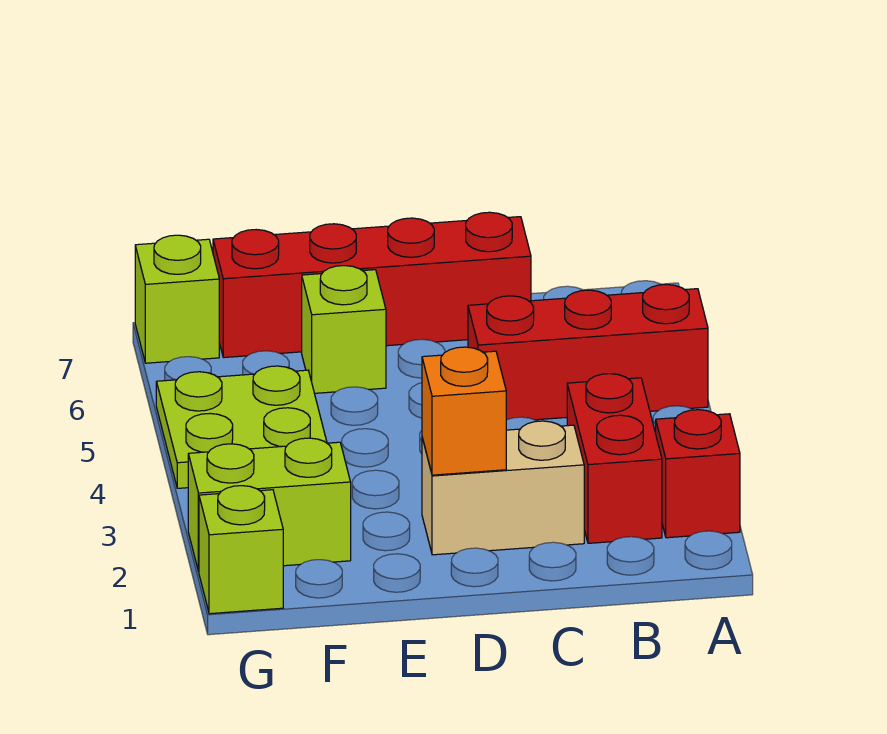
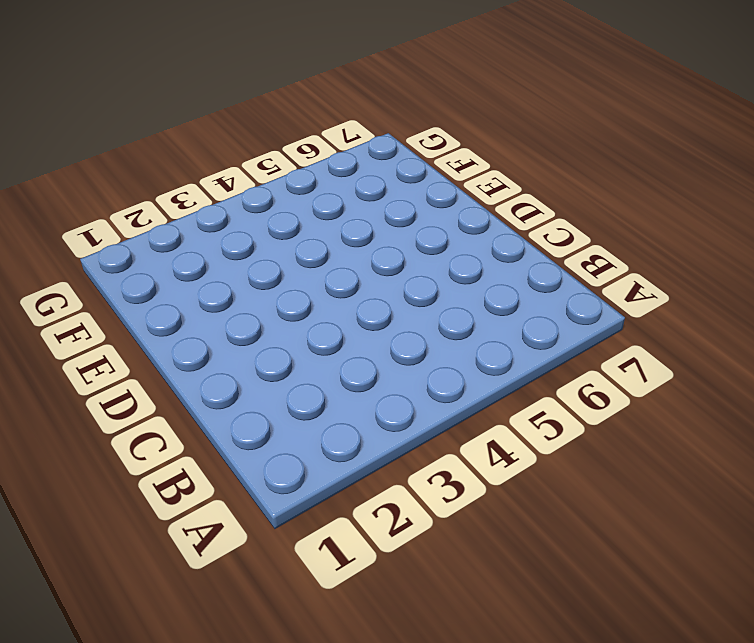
none -> red brick A2 level 1
none -> red brick A5:C5 level 1

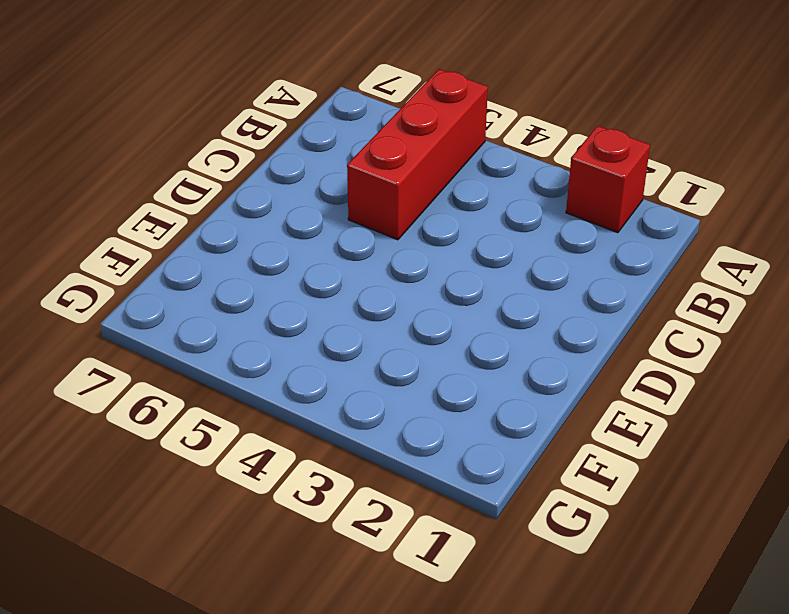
none -> red brick B2:B3 level 1
none -> tan brick C2:D2 level 1

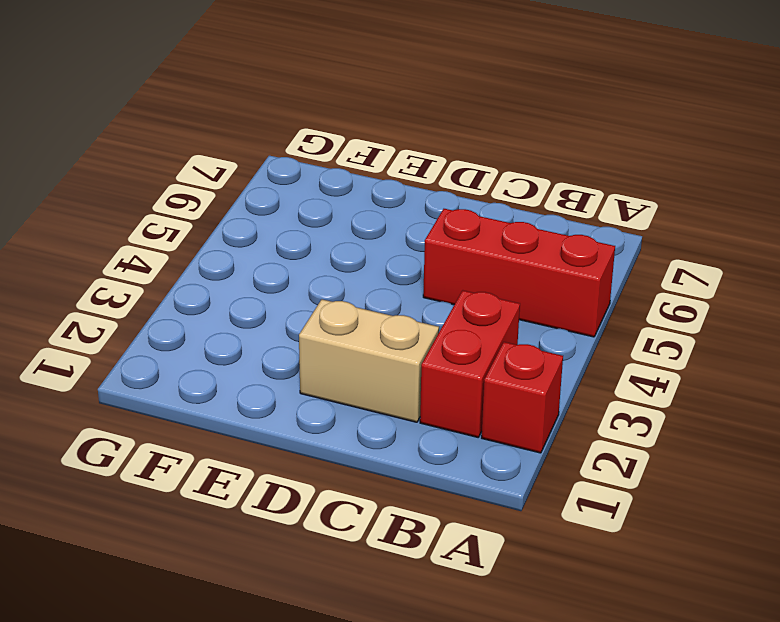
none -> red brick C7:F7 level 1
none -> lime brick E6 level 1

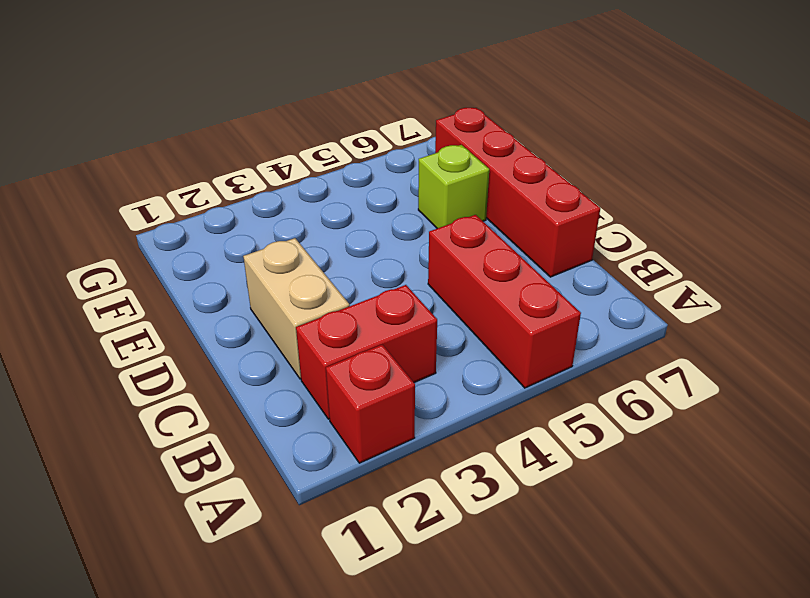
none -> lime brick F2:G2 level 1
none -> lime plate F4:G5 level 1

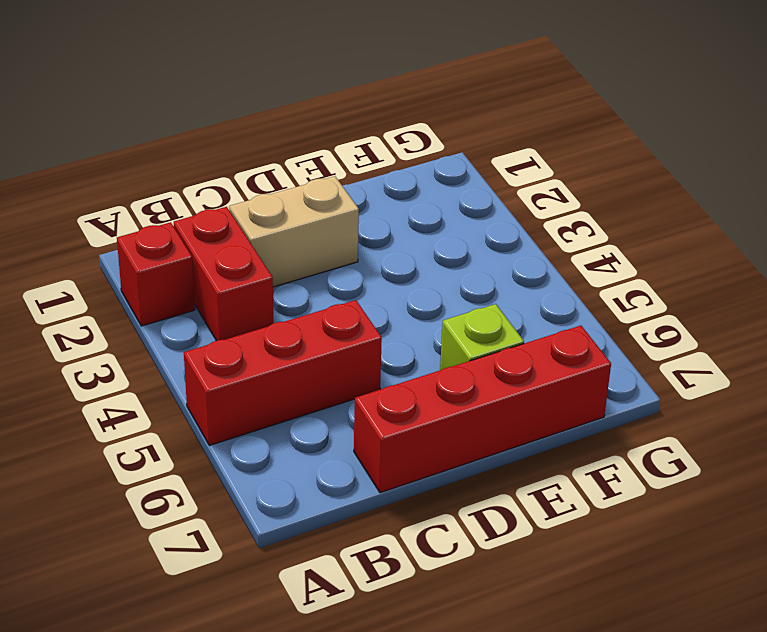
none -> lime brick F2:G2 level 1
none -> lime plate F4:G5 level 1

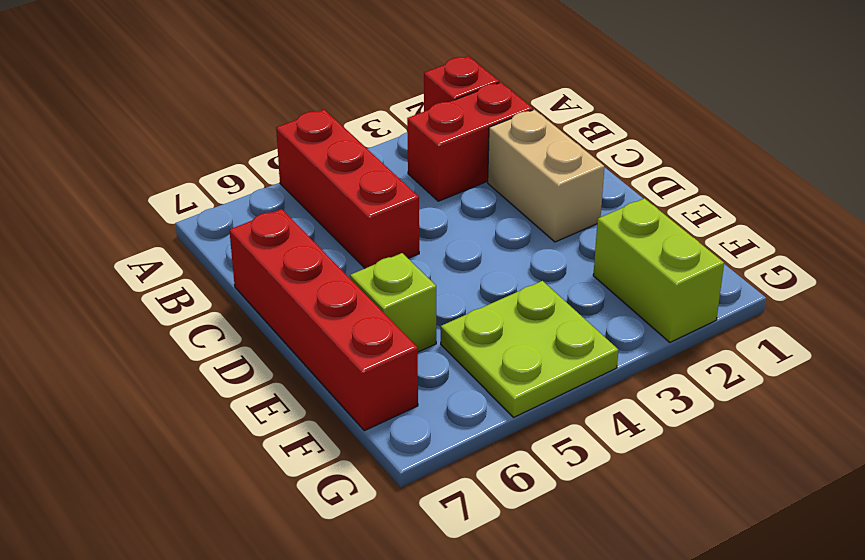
none -> lime brick G1 level 1
none -> lime brick G7 level 1

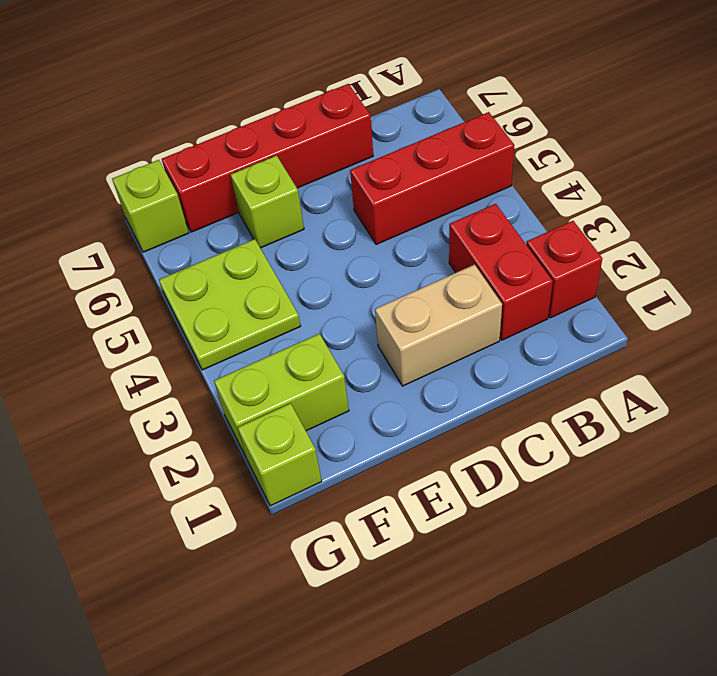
none -> orange brick D2 level 2

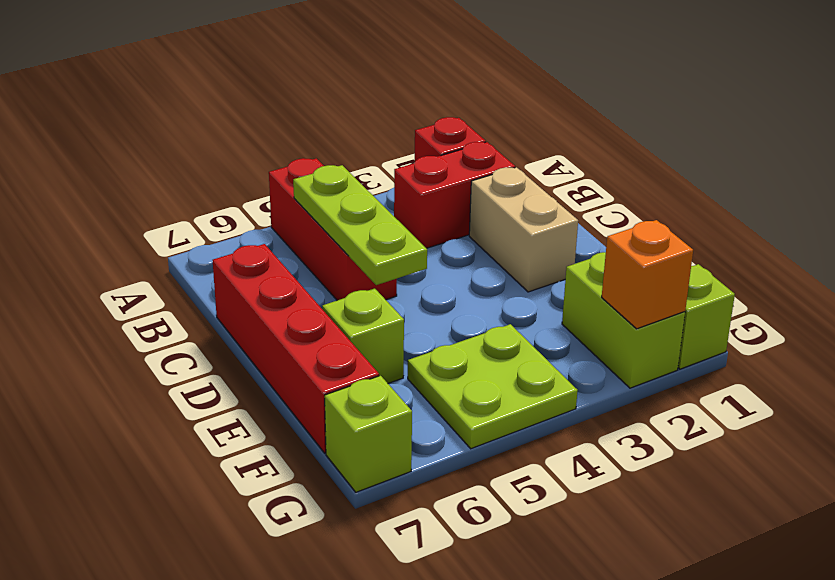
lime plate B5:D5 level 2 -> none
orange brick G2 level 2 -> orange brick D2 level 2

